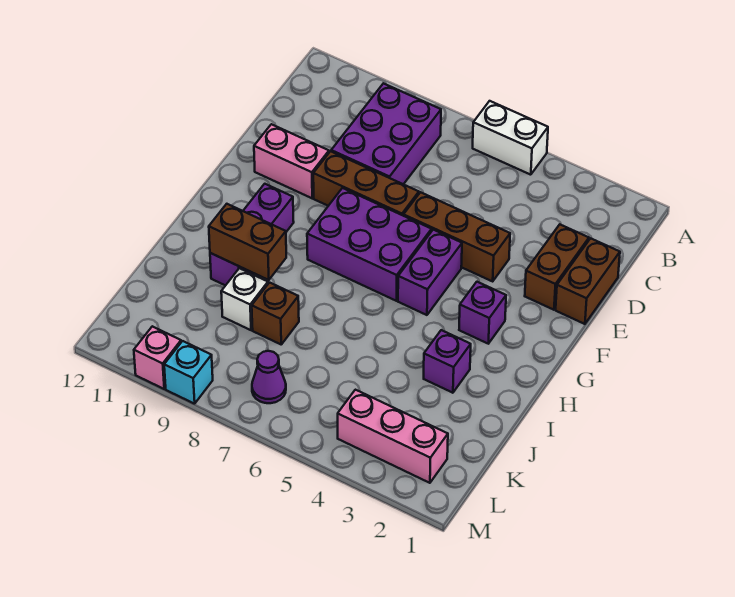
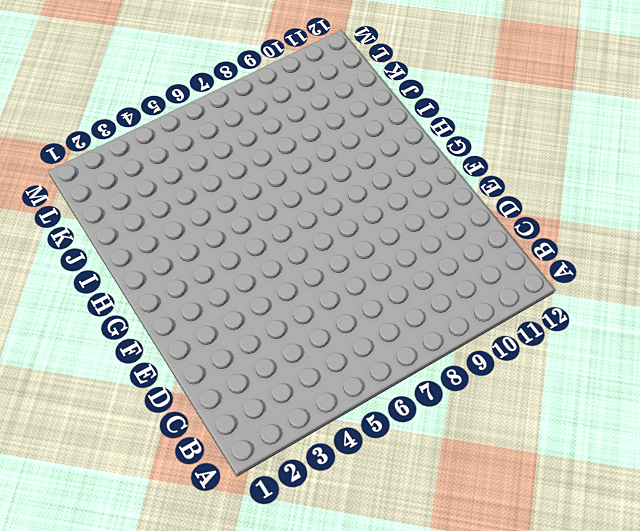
none -> white brick A5:A6 level 1
none -> purple brick B8:D9 level 1
none -> brown brick D1:E1 level 1

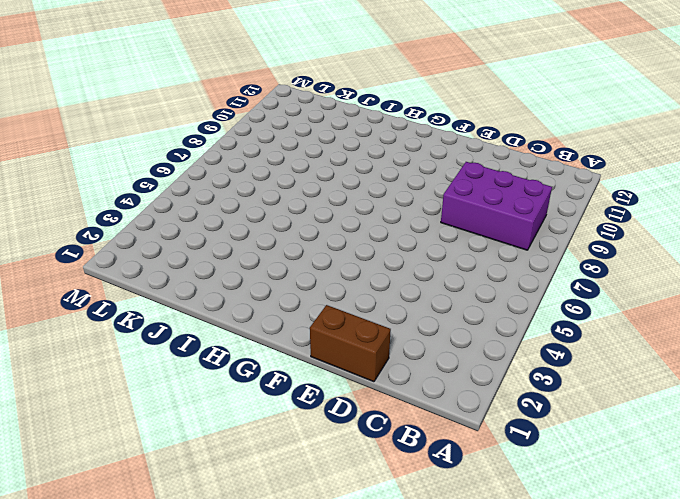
none -> white brick A5:A6 level 1
none -> brown brick D2:E2 level 1
none -> brown brick E4:E6 level 1

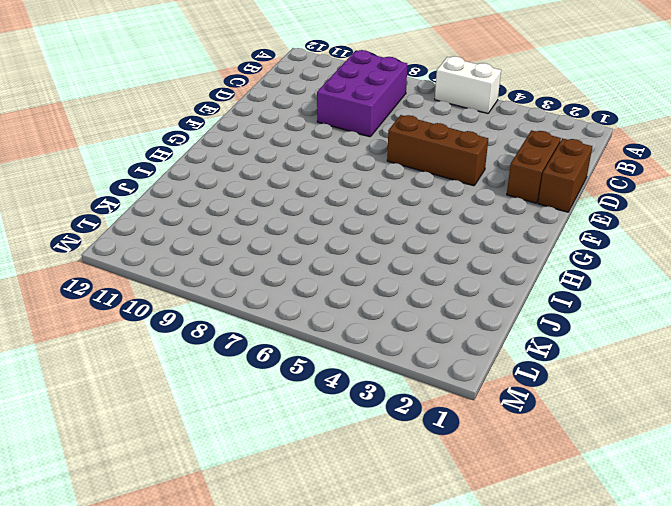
none -> brown brick E7:E9 level 1
none -> pink brick E10:E11 level 1
none -> purple brick F5:G5 level 1

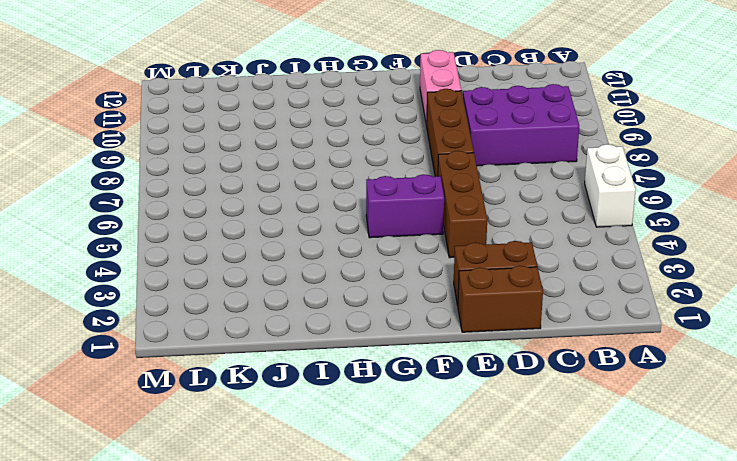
none -> purple brick F6:G8 level 1
none -> purple brick G3 level 1
none -> purple brick G10:I10 level 1

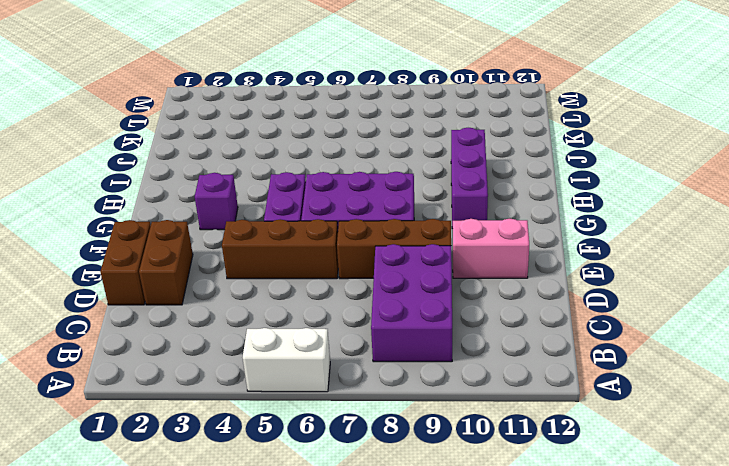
none -> purple brick I3 level 1
none -> brown brick J8 level 1
none -> white brick J9 level 1

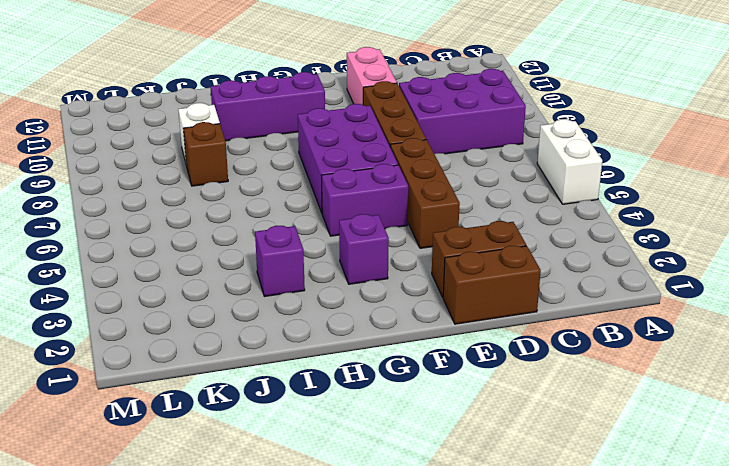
none -> pink brick L2:L4 level 1
none -> purple cone L7 level 1
none -> cyan brick M9 level 1

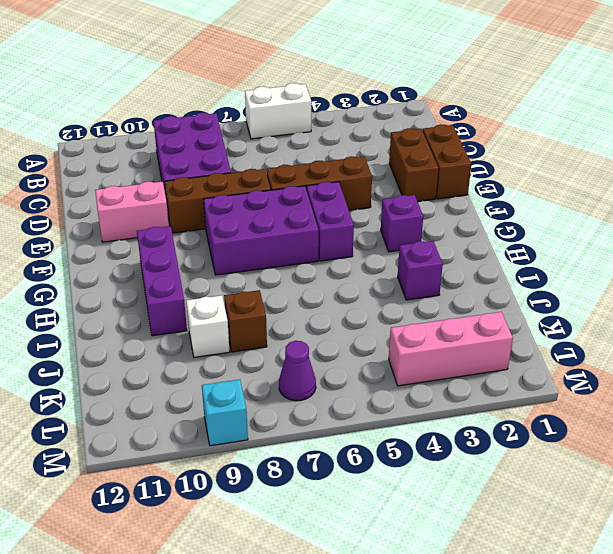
none -> pink brick M10 level 1
none -> brown brick I9:I10 level 2

